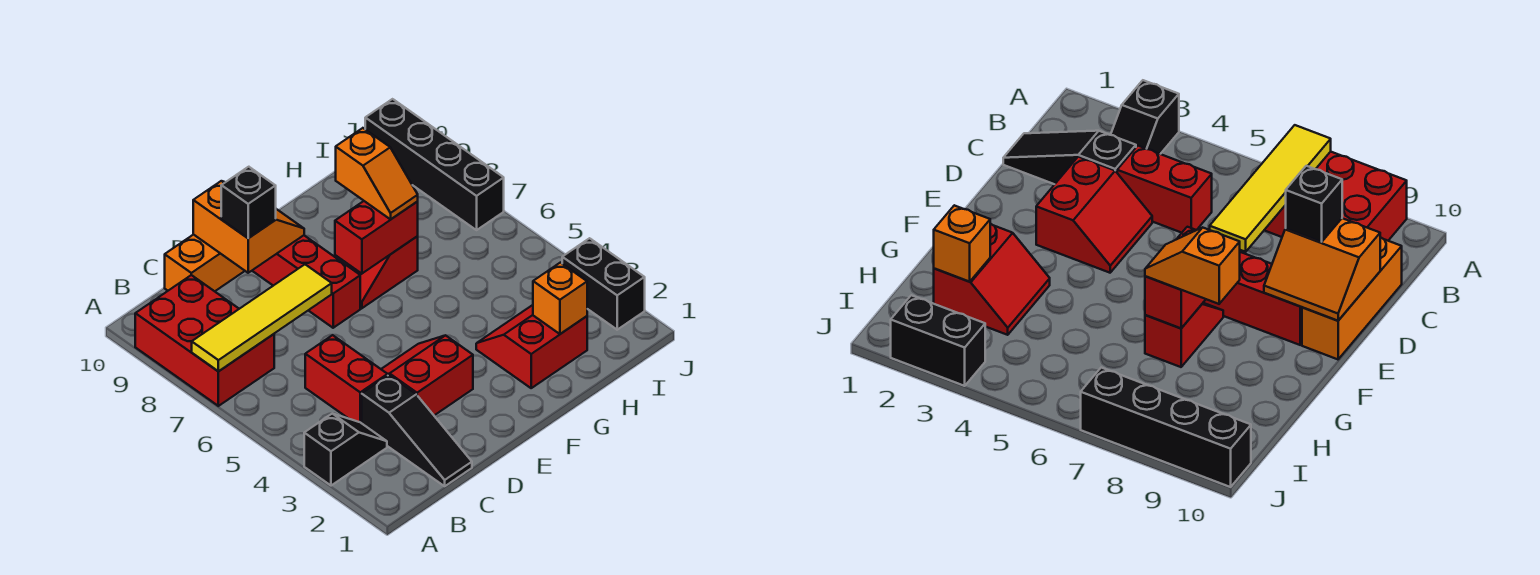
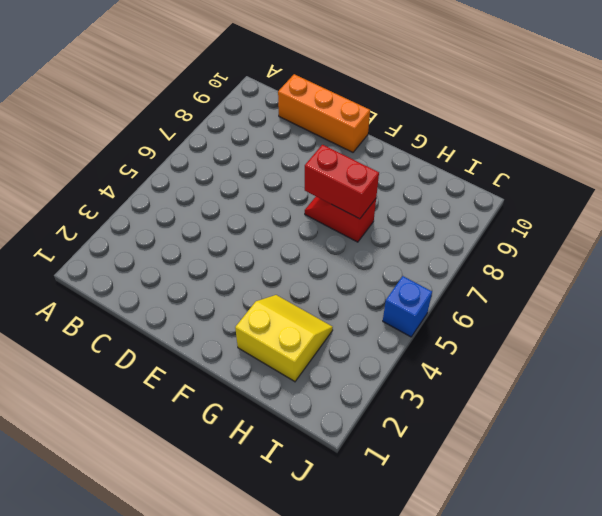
yellow slope G2:H3 level 1 top 2 -> red slope G2:H3 level 1 top 2
blue brick J5 level 1 -> none
none -> black slope A3:B3 level 1 top A
none -> red brick A7:B9 level 1
none -> black slope C1:C3 level 1 top 3

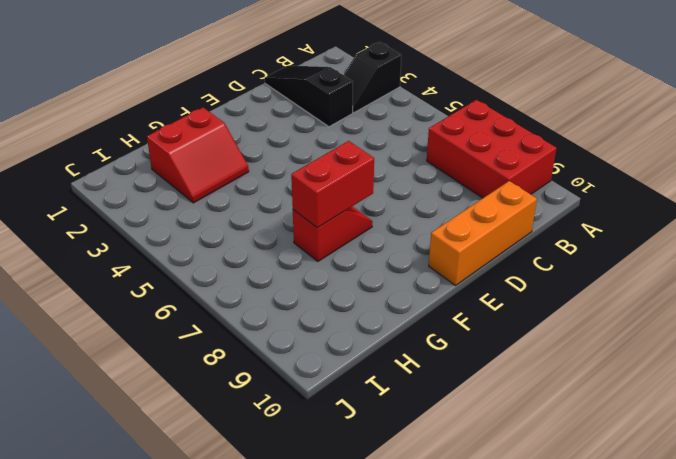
none -> red brick C4:C5 level 1
none -> red slope D3:E4 level 1 top 3
none -> red brick E7:E9 level 1

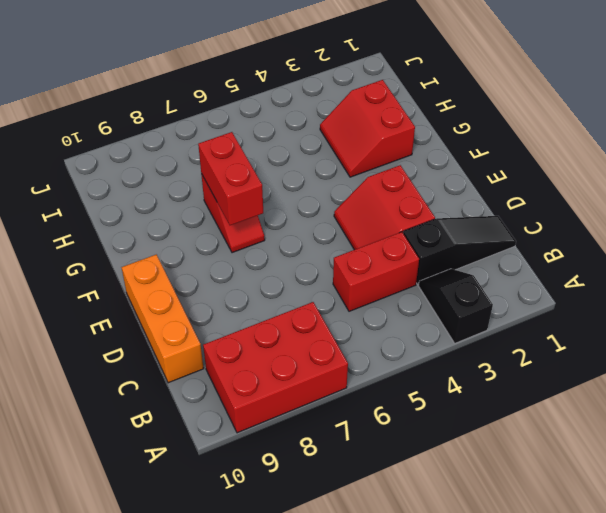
none -> red brick E7:E9 level 1
none -> black brick J2:J3 level 1
none -> black brick J7:J10 level 1

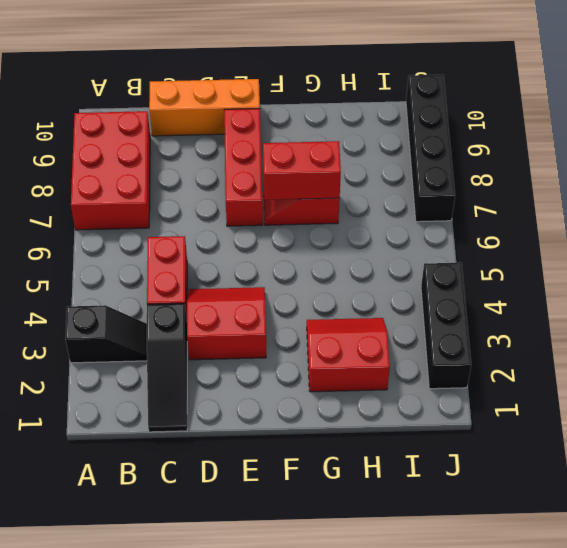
black brick J2:J4 level 1 -> black brick J2:J3 level 1
none -> yellow tile A7:D7 level 2
none -> orange slope D9:E10 level 2 top D
none -> orange brick H2 level 2

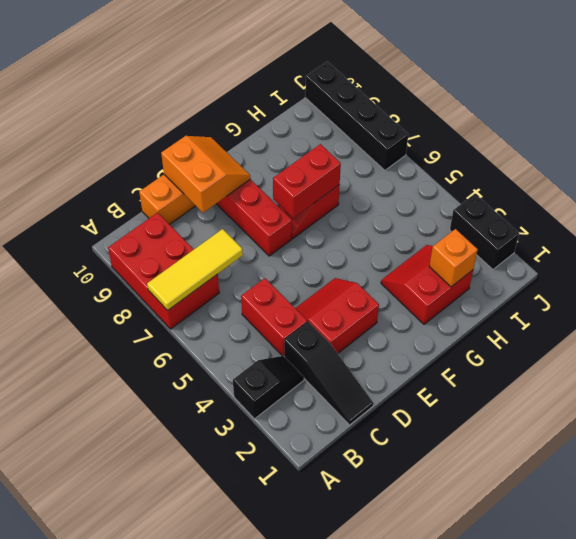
yellow tile A7:C7 level 2 -> yellow tile A7:D7 level 2
none -> black brick D9 level 3
none -> orange slope G7:G8 level 3 top 8

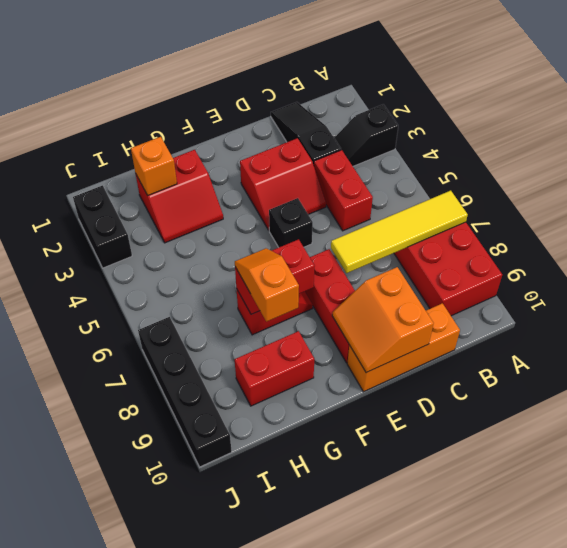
black brick E5 level 1 -> black brick D9 level 3
red brick G9:H9 level 1 -> none

